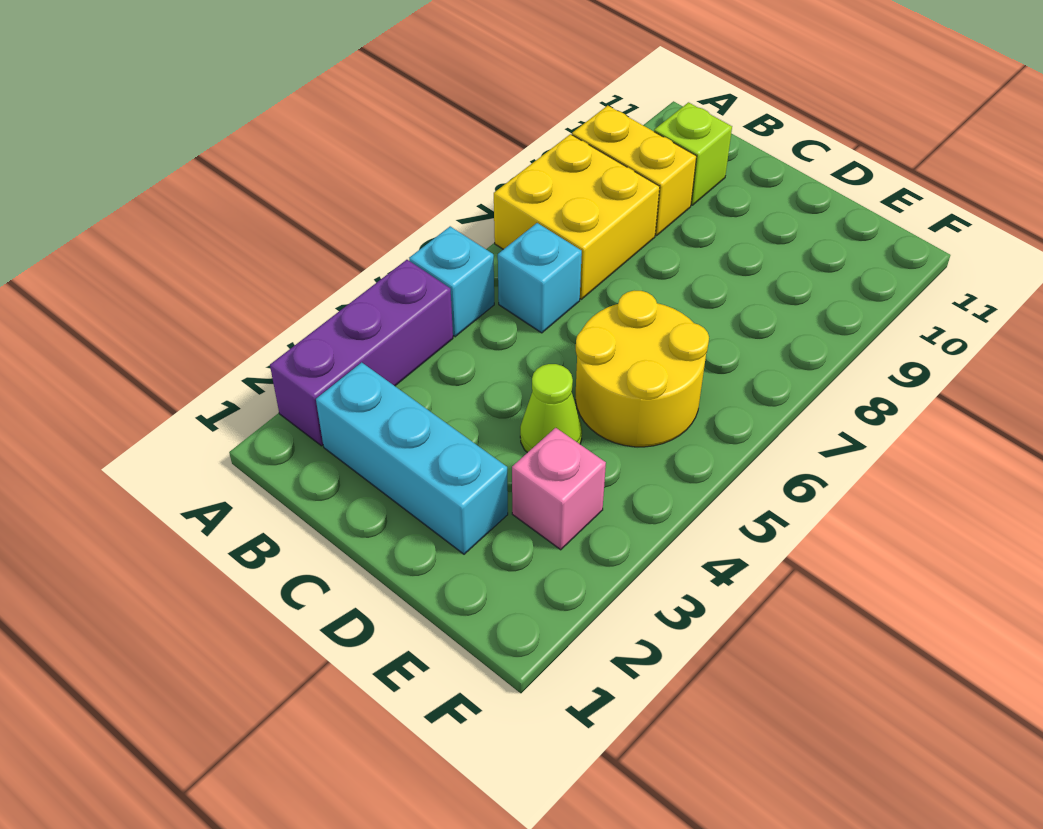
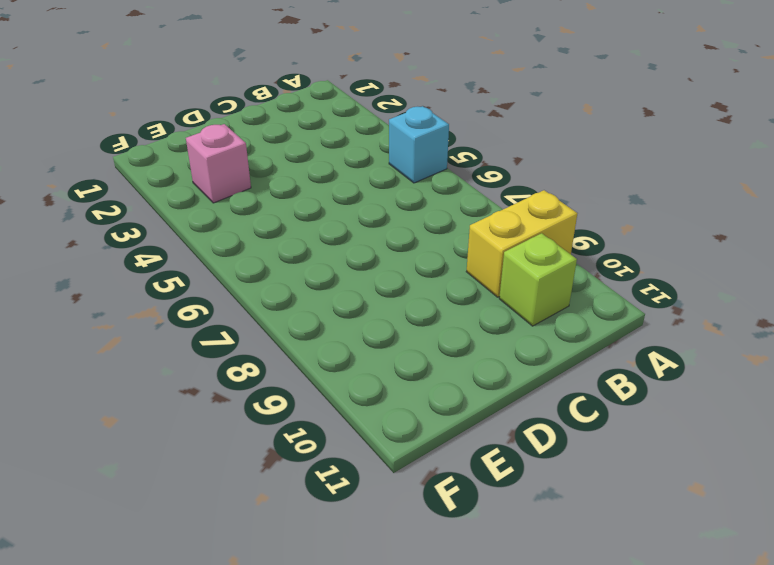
none -> purple brick A2:A4 level 1
none -> yellow brick A7:B8 level 1

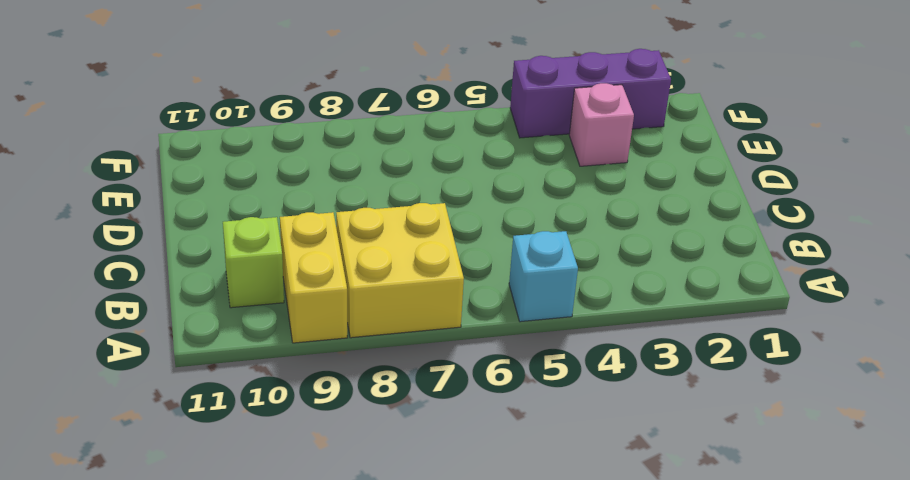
purple brick F2:F4 level 1 -> purple brick A2:A4 level 1
none -> cyan brick B2:D2 level 1
none -> cyan brick B6 level 1

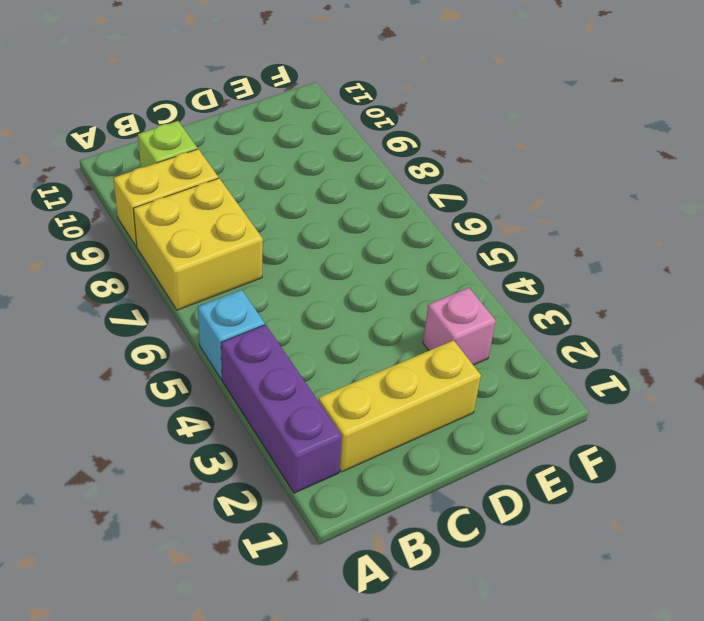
yellow brick B2:D2 level 1 -> cyan brick B2:D2 level 1
none -> cyan brick B6 level 1
none -> lime cone D4 level 1

